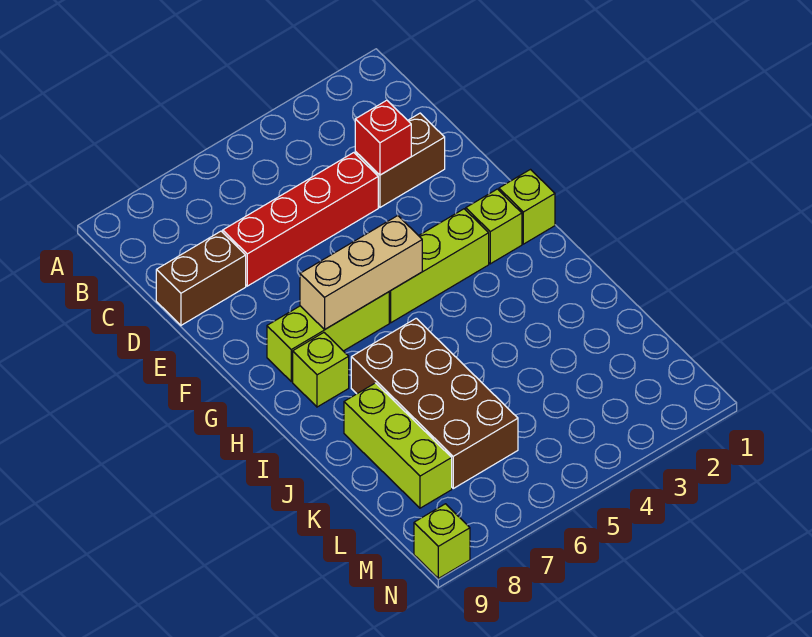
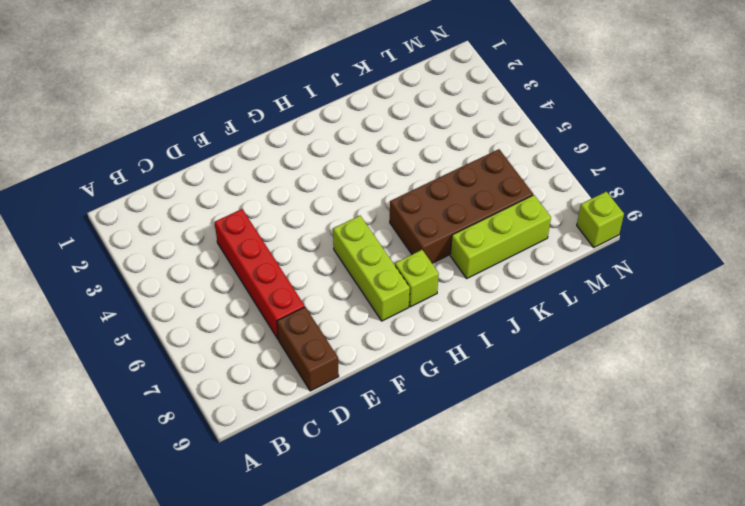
none -> brown brick D2:D3 level 1
none -> lime brick G1 level 1
none -> lime brick G2 level 1

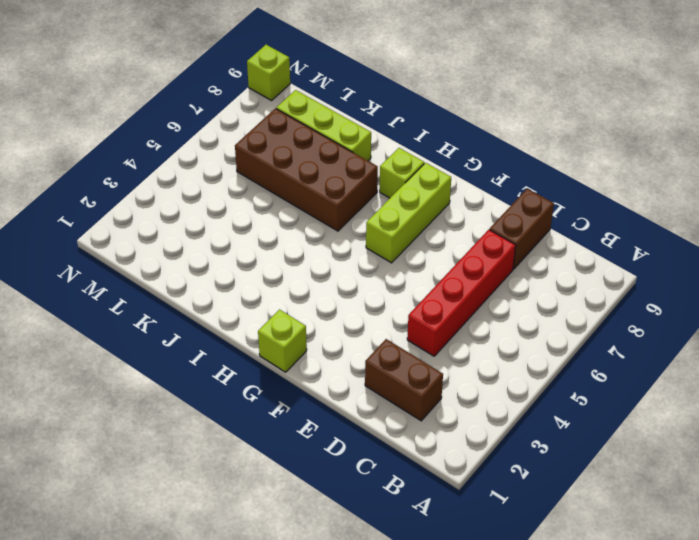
brown brick C2:D2 level 1 -> brown brick D2:D3 level 1
none -> lime brick G2 level 1
none -> lime brick G3:G5 level 1
none -> red brick D3 level 2

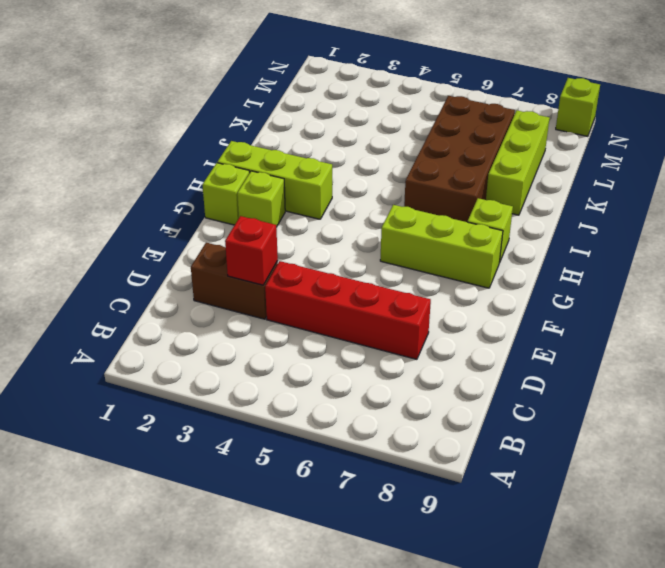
lime brick H1:H3 level 1 -> lime brick G3:G5 level 1
none -> brown brick D8:D9 level 1
none -> tan brick G5:G7 level 2

